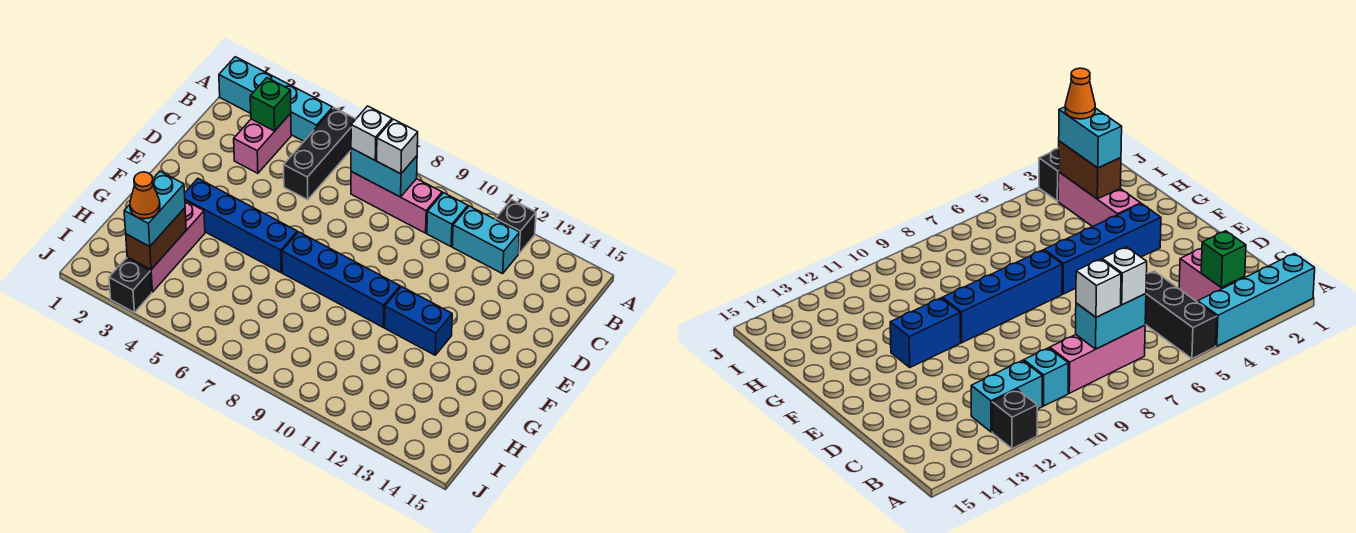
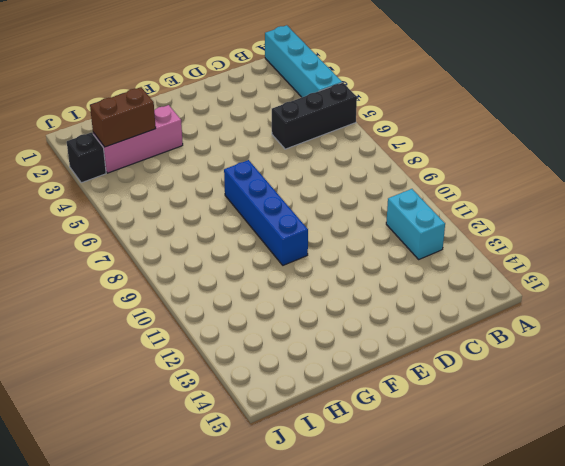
none -> black brick A12 level 1
none -> pink brick B3:C3 level 1
none -> pink brick B7:B9 level 1

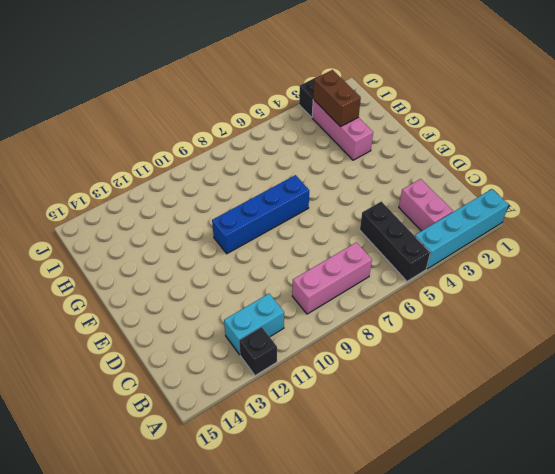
none -> cyan brick B10 level 1
none -> blue brick F3:F6 level 1
none -> blue brick F11:F12 level 1

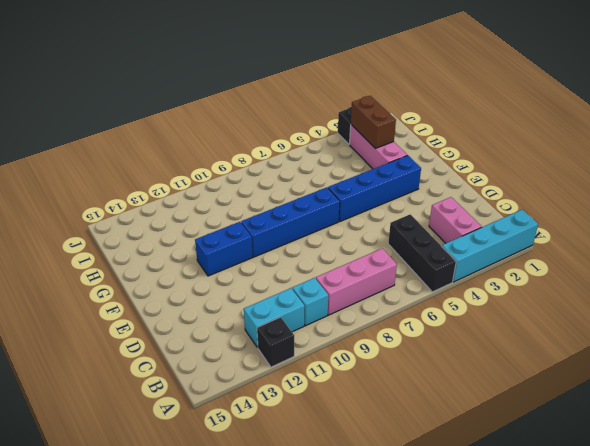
none -> green brick B3 level 2
none -> cyan brick B7:B8 level 2
none -> white brick B7 level 3

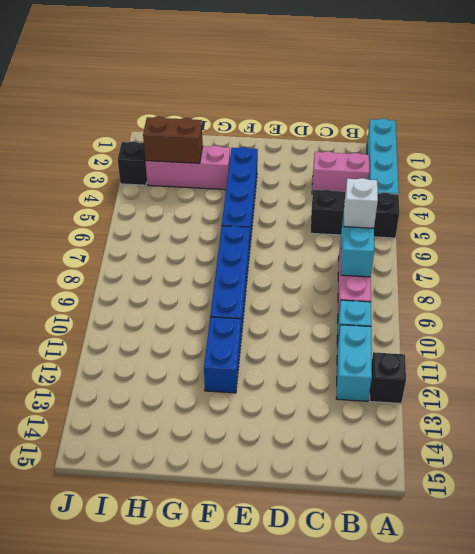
none -> green brick B3 level 2
none -> white brick B8 level 3
none -> cyan brick H3:I3 level 3

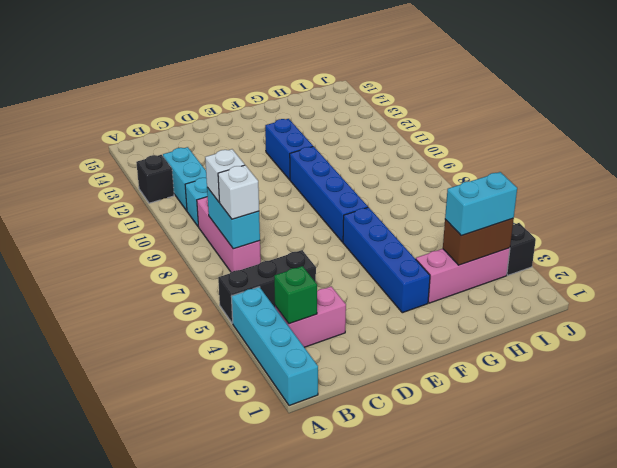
none -> orange cone I3 level 4

